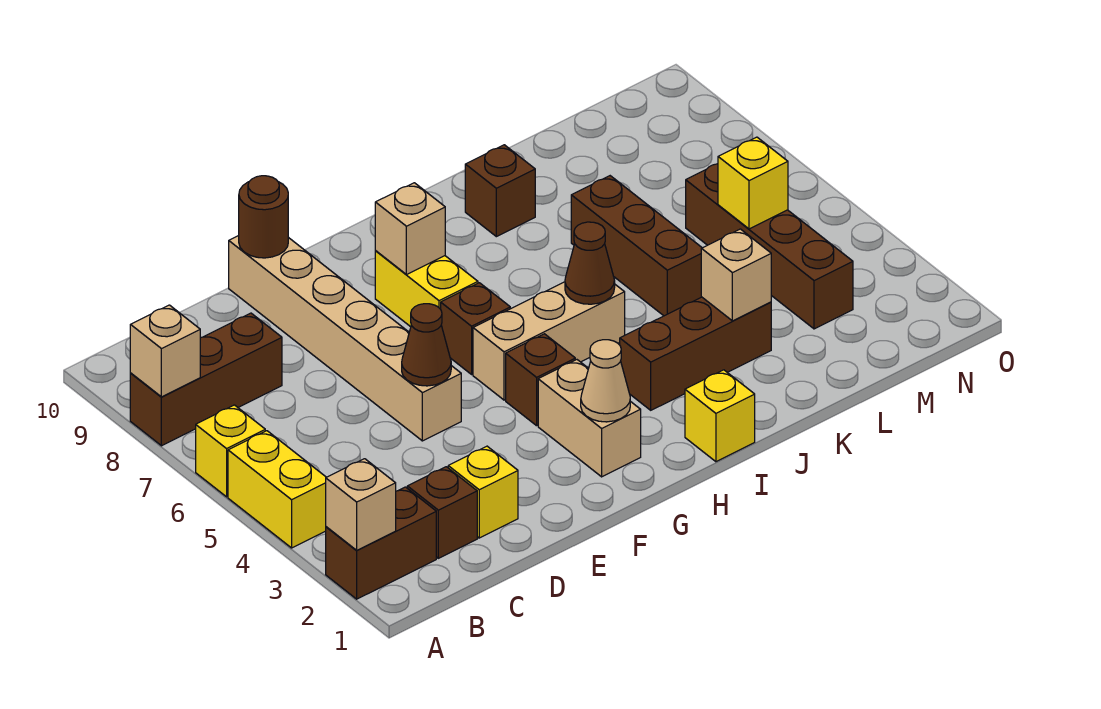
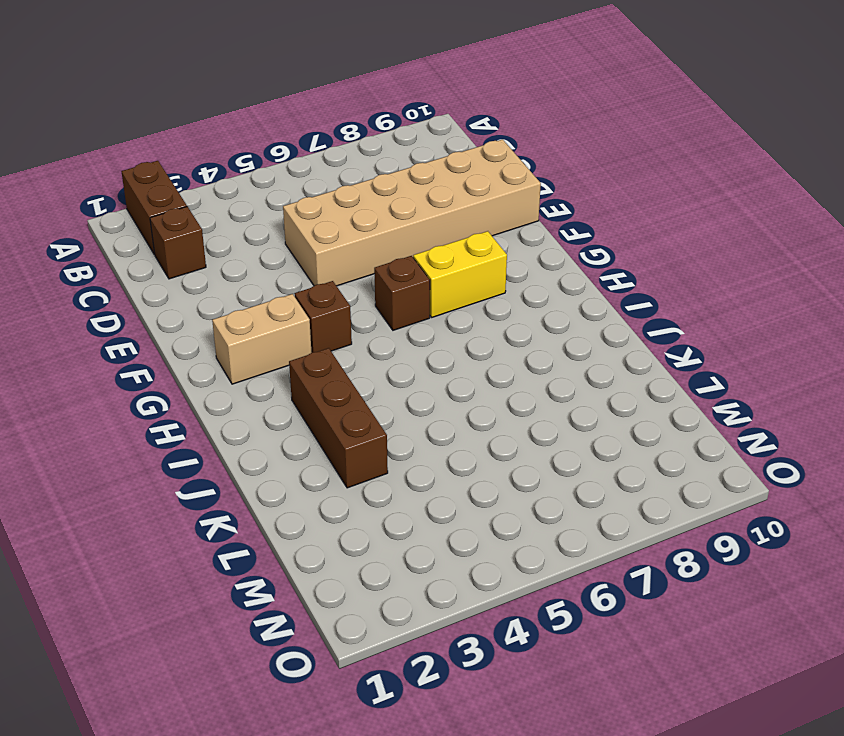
tan brick D5:E10 level 1 -> tan brick E5:E10 level 1
none -> yellow brick A4:A5 level 1
none -> yellow brick A6 level 1
none -> brown brick A8:C8 level 1

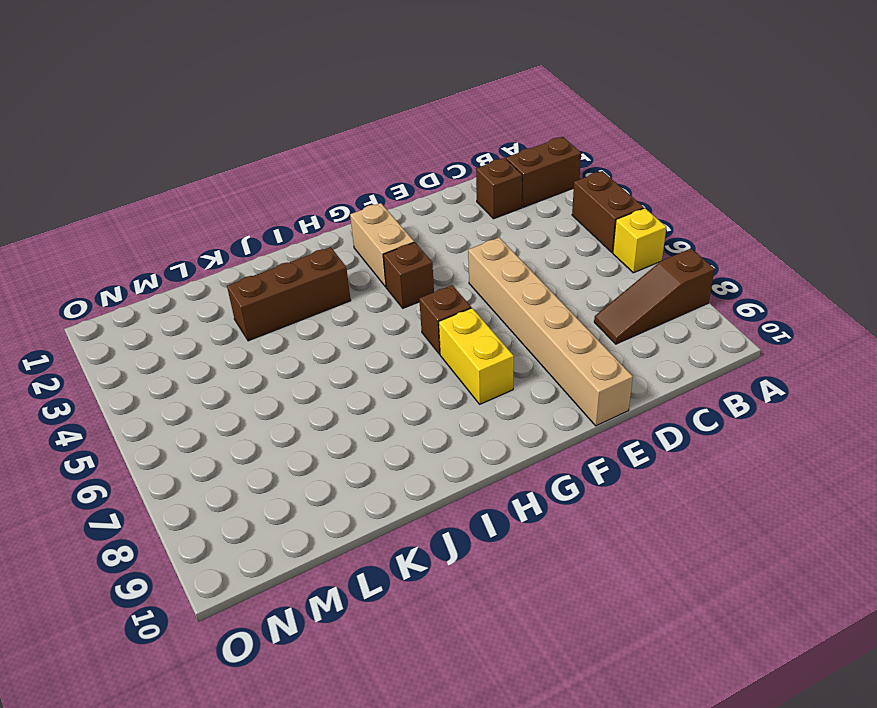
brown brick A4:A5 level 1 -> yellow brick A4:A5 level 1
brown slope A8:C8 level 1 top A -> brown brick A8:C8 level 1
none -> yellow brick D2 level 1
none -> tan brick G5:I5 level 1
none -> yellow brick I1 level 1

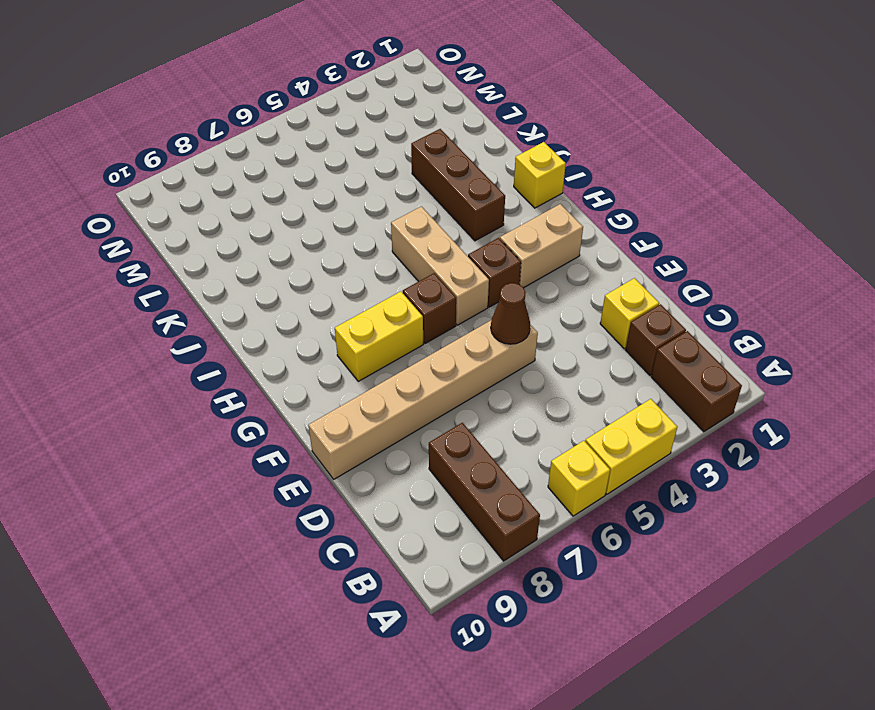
none -> brown brick J9 level 1
none -> brown brick K5:K7 level 1
none -> brown brick M3:M6 level 1

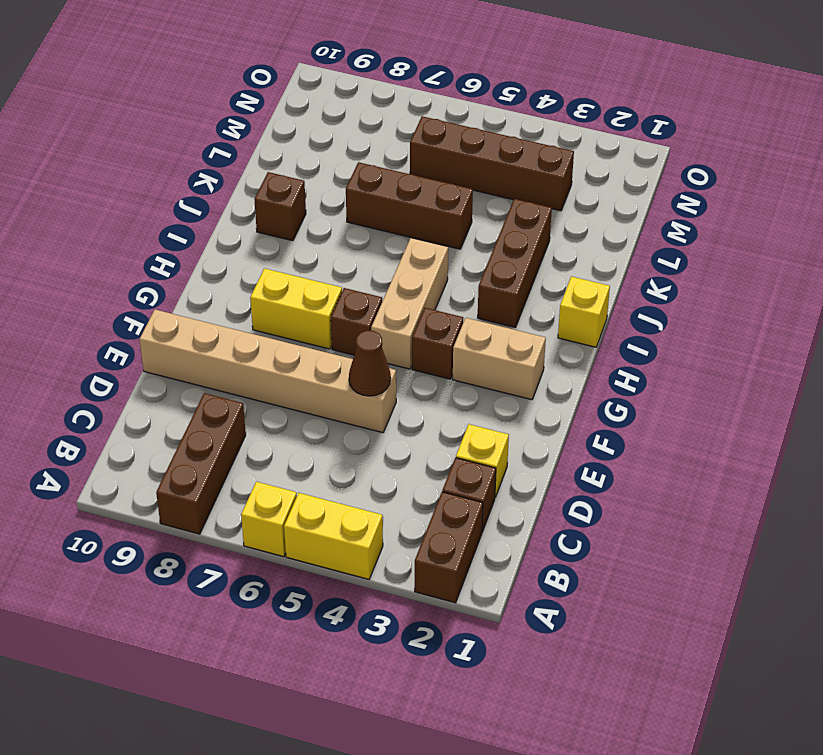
none -> tan brick A2 level 2
none -> tan brick A8 level 2
none -> brown round brick E10 level 2

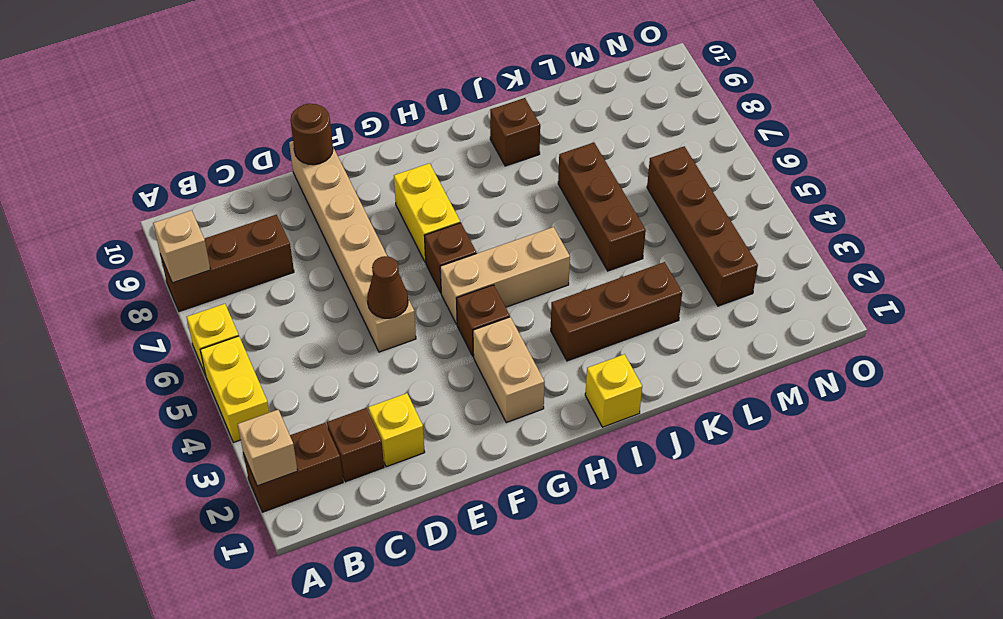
none -> tan cone G2 level 2
none -> tan brick G8 level 2
none -> brown cone I5 level 2

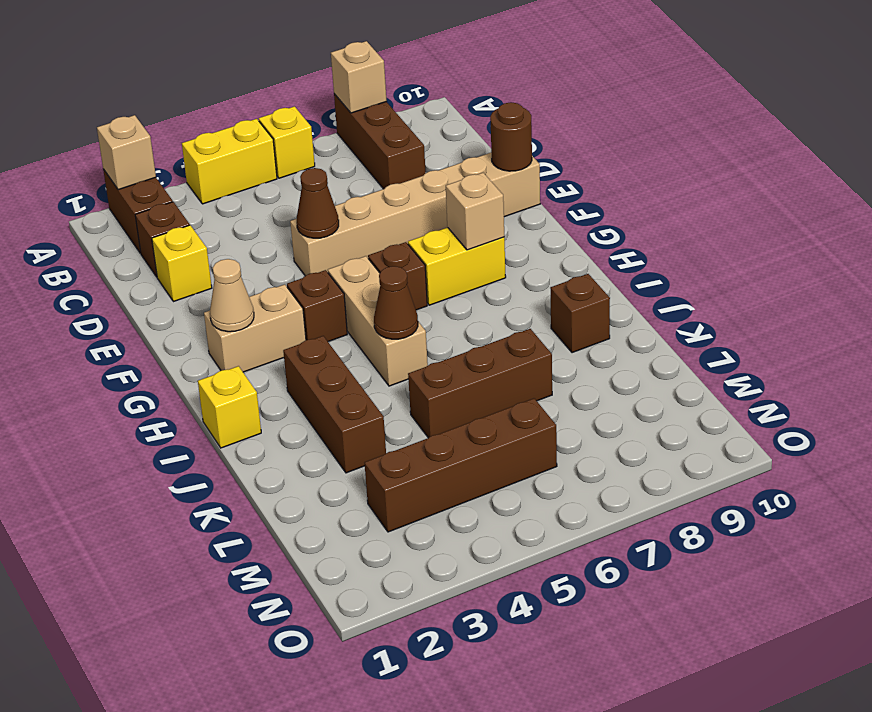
none -> tan brick K3 level 2
none -> yellow brick M5 level 2

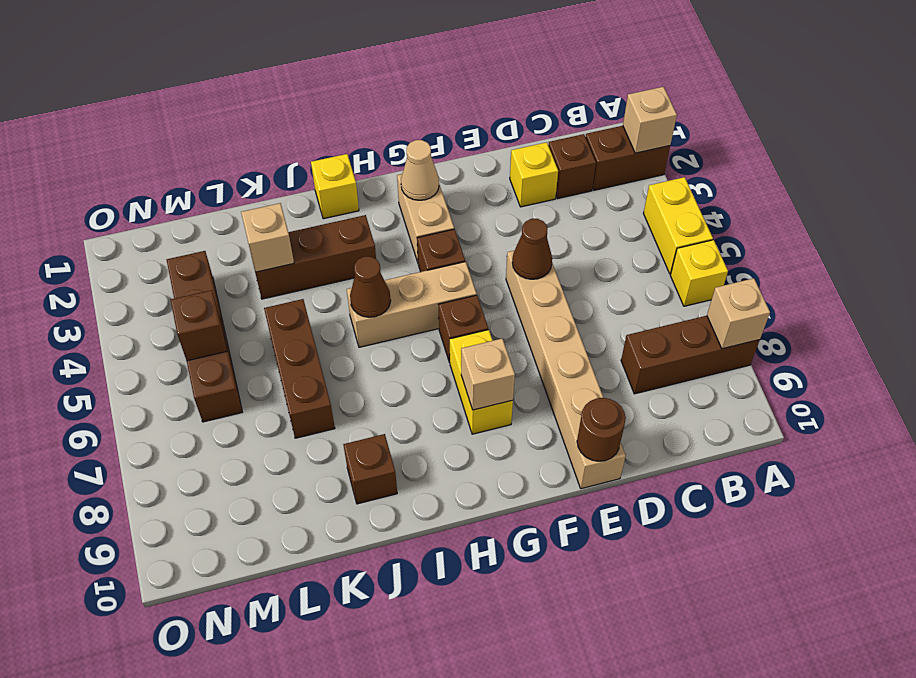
brown brick M5 level 2 -> yellow brick M5 level 2

